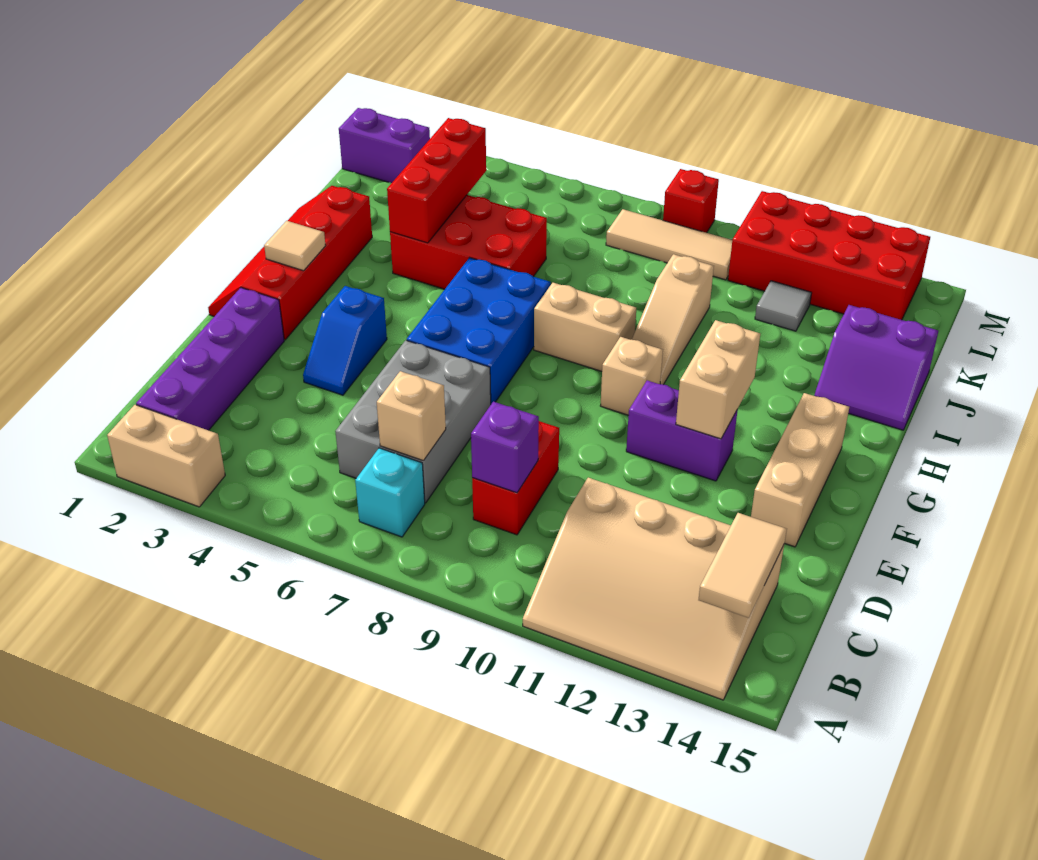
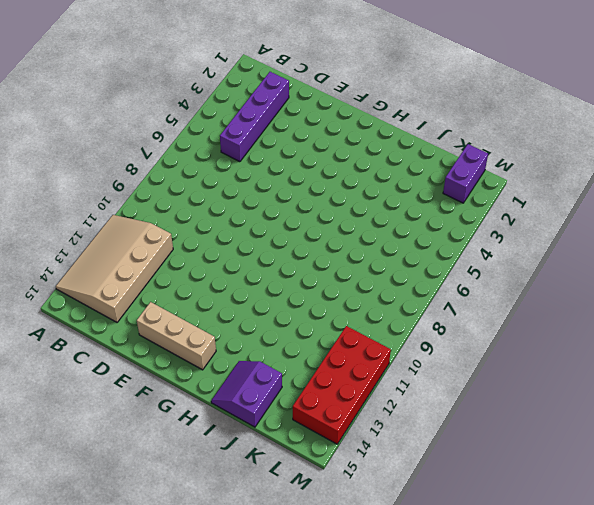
purple brick C2:C5 level 1 -> purple brick B2:E2 level 1
none -> tan brick A2:A3 level 1
none -> cyan brick B7 level 1
none -> grey brick C6:E7 level 1

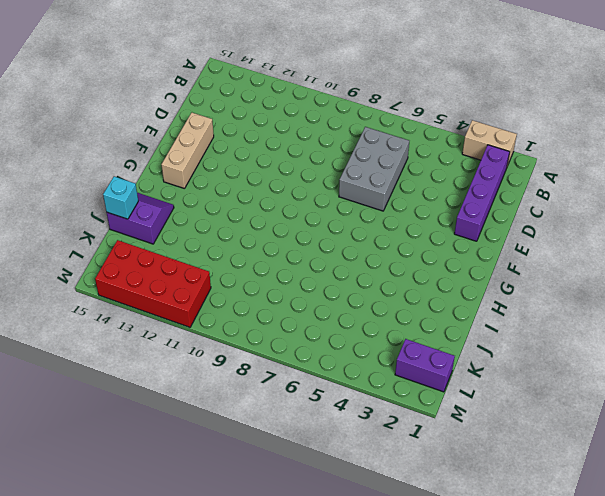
cyan brick J15 level 2 -> cyan brick B7 level 1
none -> tan slope A11:C14 level 1 top C
none -> red brick C9:D9 level 1
none -> blue slope E4:F4 level 1 top F

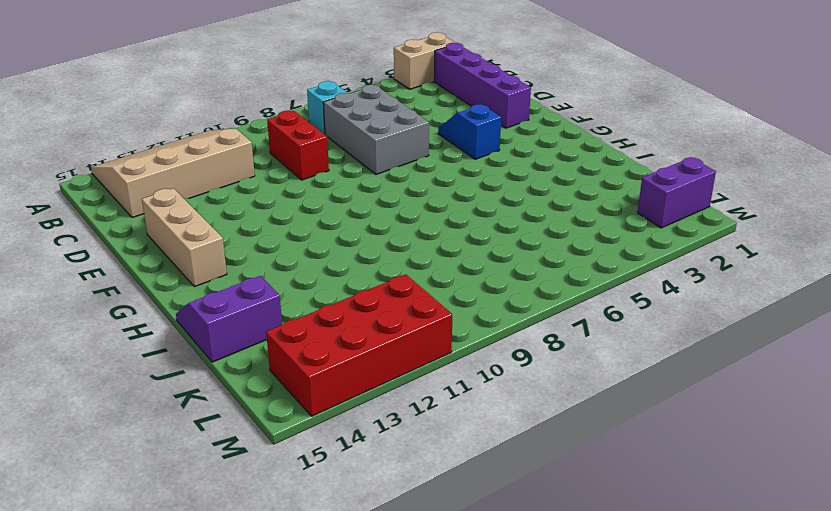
none -> red slope F1:I2 level 1 top 2
none -> blue brick F6:H7 level 1
none -> purple brick F11:F12 level 1

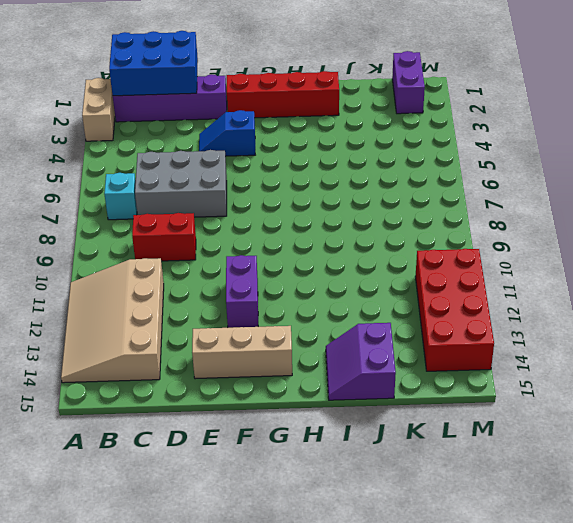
blue brick B1:D2 level 2 -> blue brick F6:H7 level 1
none -> tan brick G10 level 1
none -> tan brick H8:H9 level 1
none -> tan slope H10:J10 level 1 top J

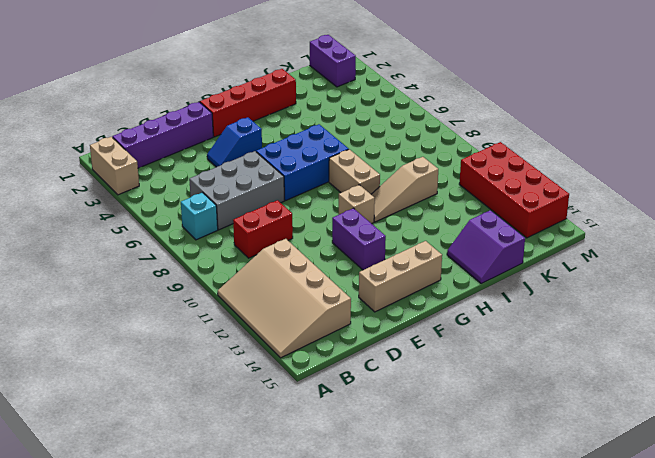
none -> red brick I4:J6 level 1
none -> grey tile K12 level 1
none -> tan tile L8:L10 level 1

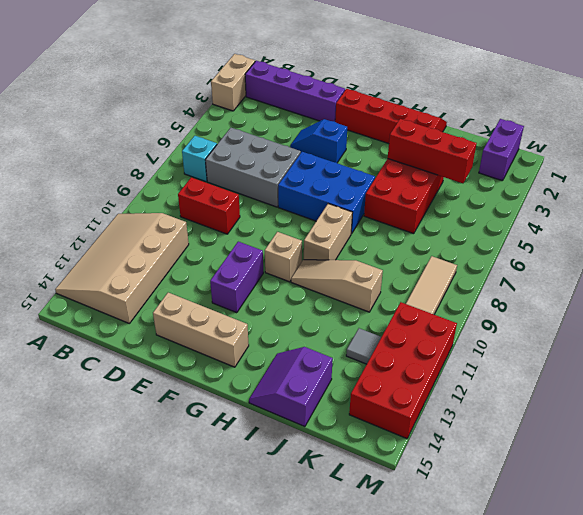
none -> red brick M9 level 1
none -> tan tile B14:C14 level 2
none -> tan brick C7 level 2

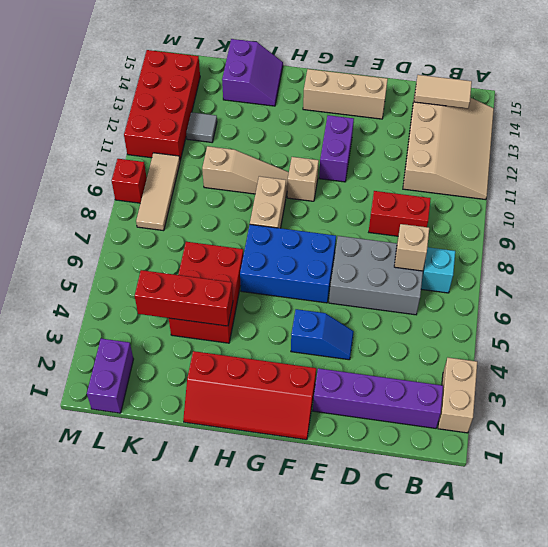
none -> purple brick C9 level 2
none -> tan brick F12:G12 level 2
none -> tan tile G2 level 2

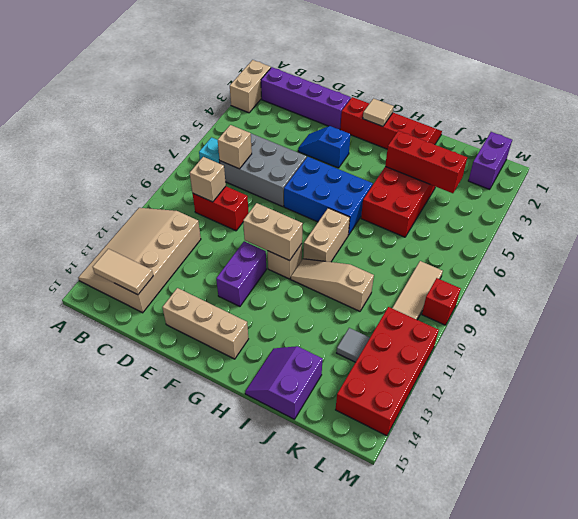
tan brick C9 level 2 -> purple brick C9 level 2
tan brick F10:G10 level 2 -> tan brick F12:G12 level 2

